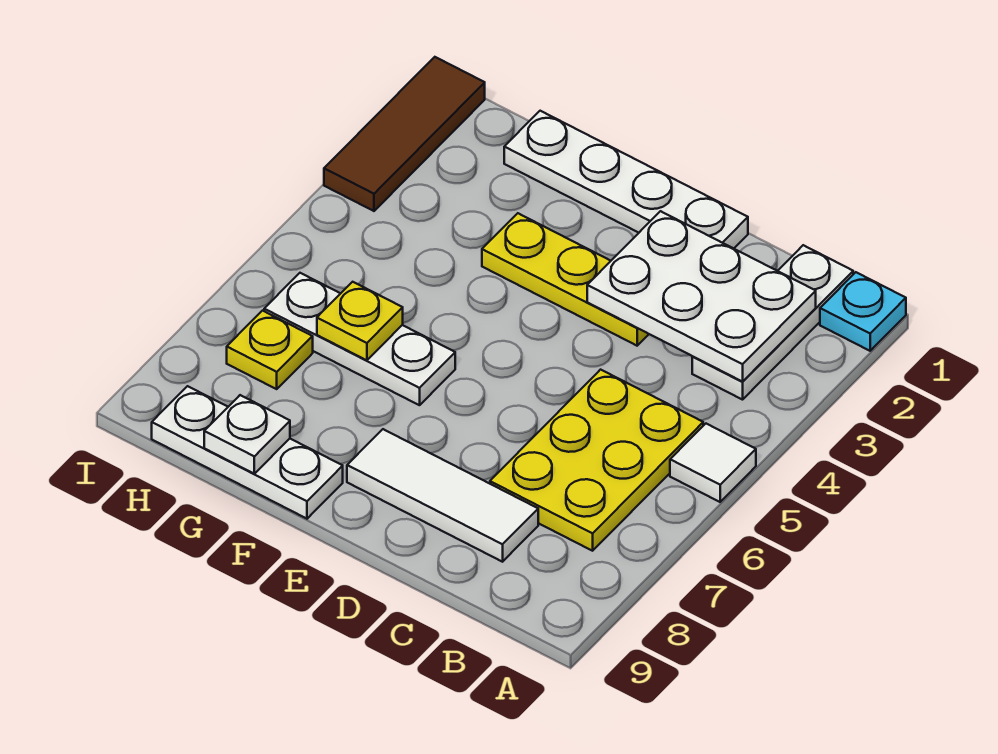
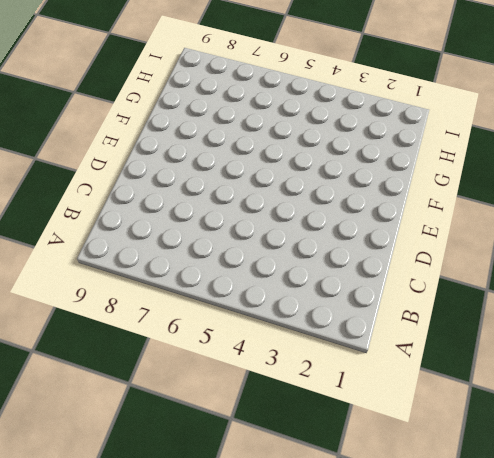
none -> cyan plate A1 level 1
none -> white tile A5 level 1
none -> white plate B1:B3 level 1

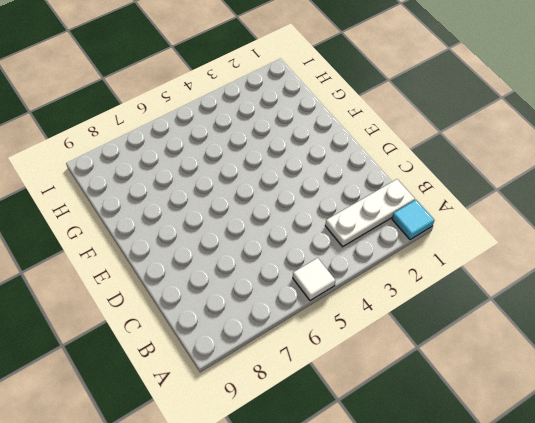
cyan tile A1 level 1 -> cyan plate A1 level 1
none -> yellow plate B5:C7 level 1
none -> white tile C8:E8 level 1
none -> white plate D1:G1 level 1

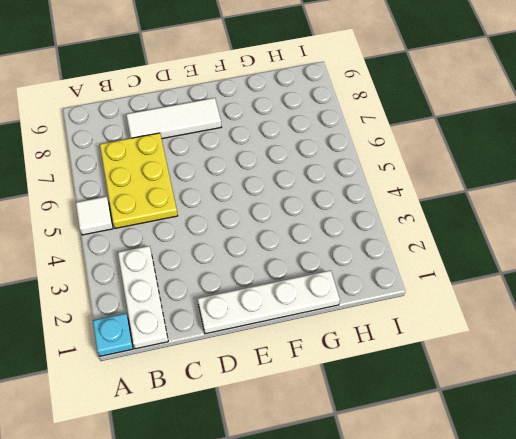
none -> yellow plate D3:F3 level 1
none -> white plate F6:H6 level 1
none -> white plate F9:H9 level 1

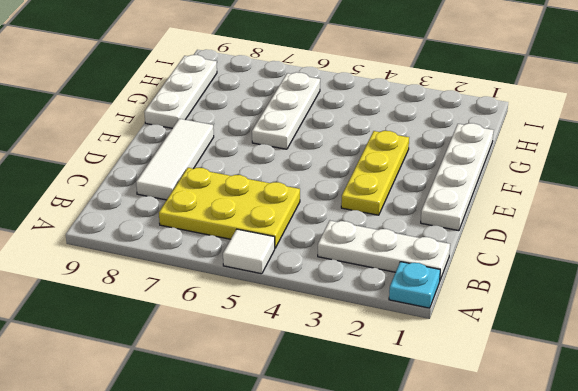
none -> yellow plate H7 level 1
none -> brown tile I1:I3 level 1
none -> white plate B2:D3 level 2

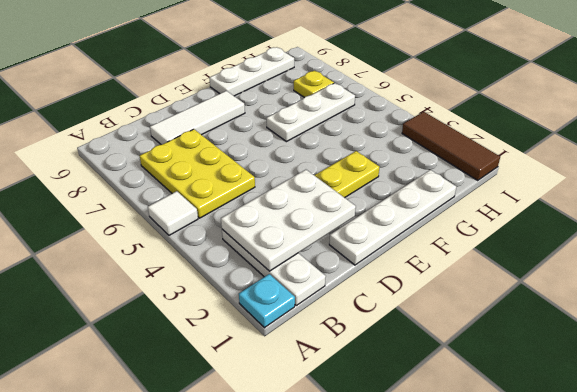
none -> yellow plate G6 level 2
none -> white plate G9 level 2

